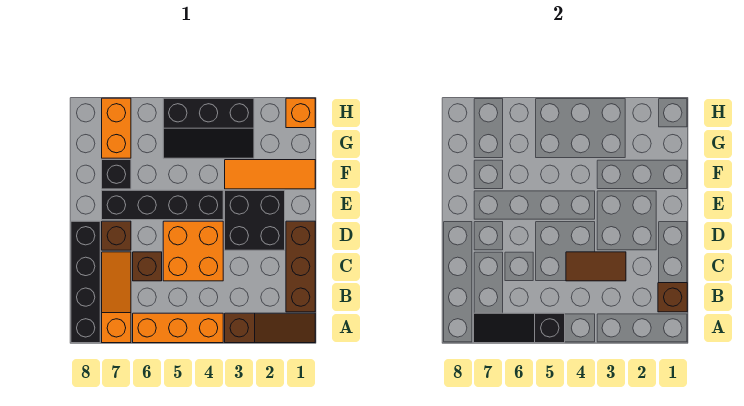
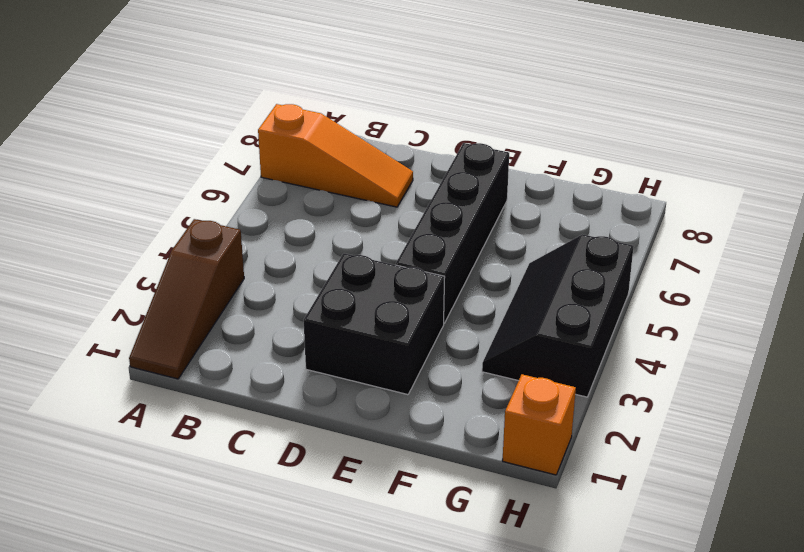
none -> orange brick A4:A6 level 1
none -> black brick A8:D8 level 1
none -> brown brick B1:D1 level 1

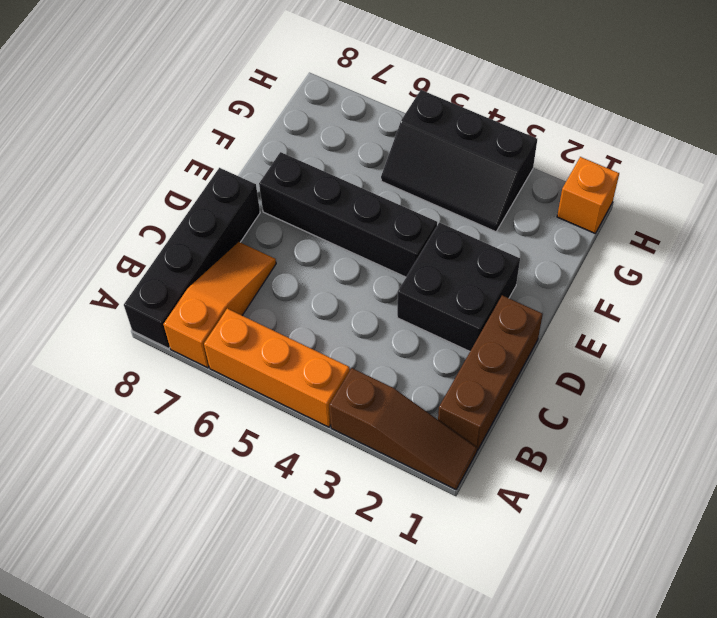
none -> orange brick C4:D5 level 1
none -> brown brick C6 level 1
none -> brown brick D7 level 1

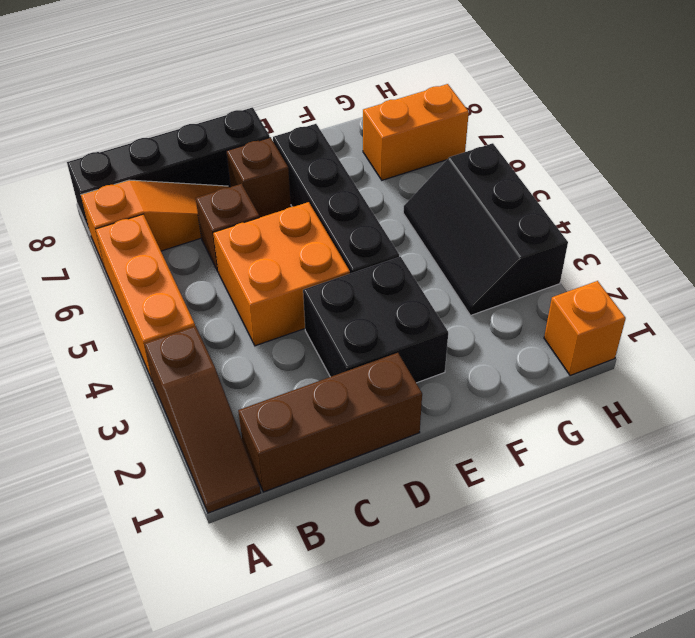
none -> orange tile F1:F3 level 1
none -> black brick F7 level 1
none -> black slope A5:A7 level 2 top 5

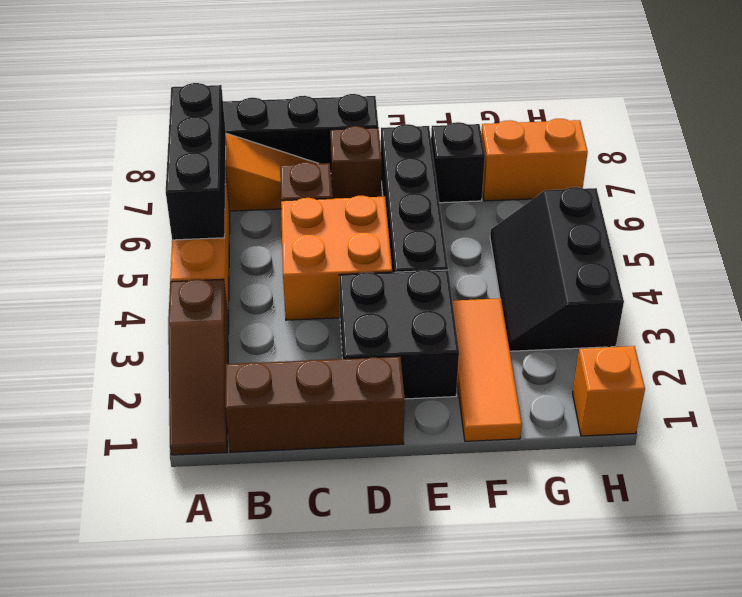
black brick A5:A7 level 2 -> black slope A5:A7 level 2 top 5
none -> brown brick B1 level 2
none -> brown tile C3:C4 level 2

